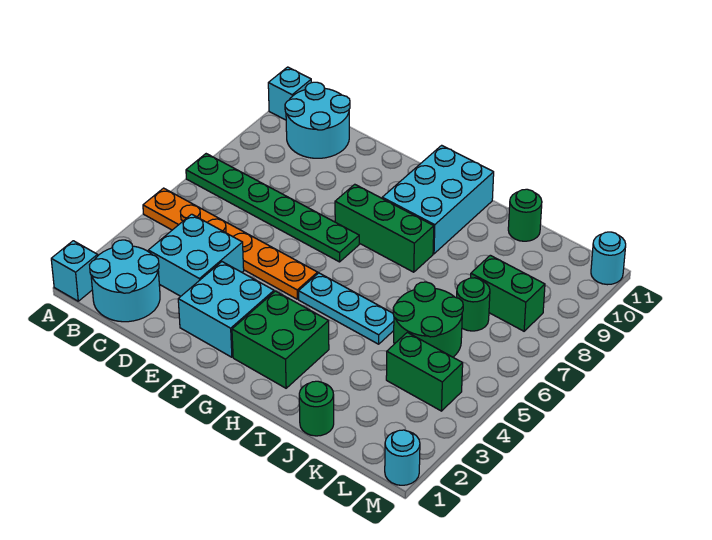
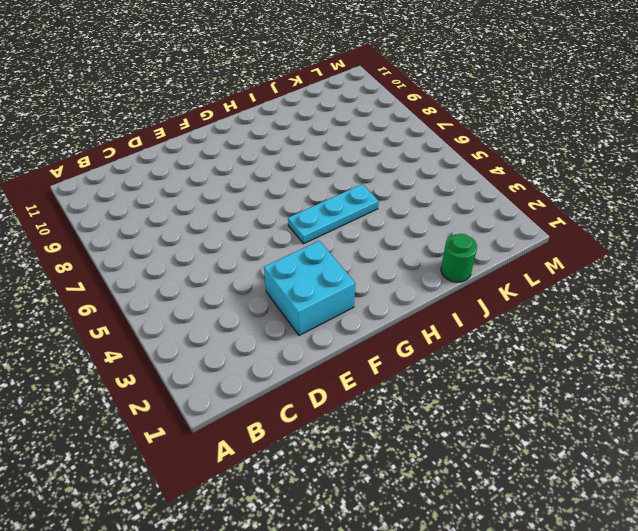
none -> cyan brick A1 level 1
none -> orange plate A5:F5 level 1
none -> green plate A7:F7 level 1

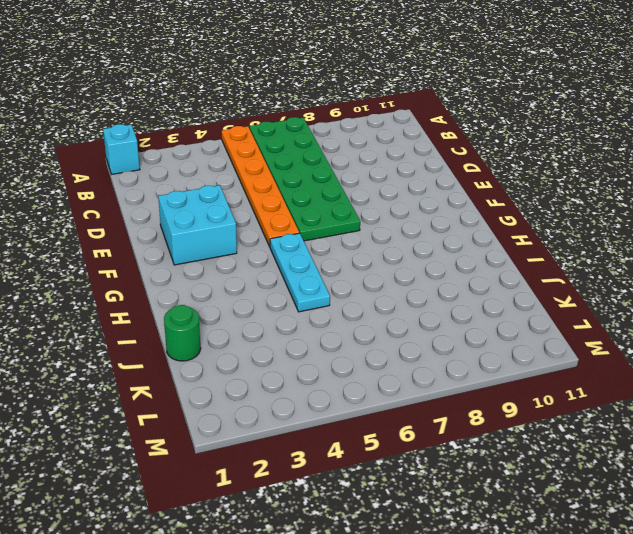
green plate A6:F7 level 1 -> green plate A7:F7 level 1
none -> cyan brick A11 level 1
none -> cyan round brick B1:C2 level 1
none -> cyan round brick B10:C11 level 1

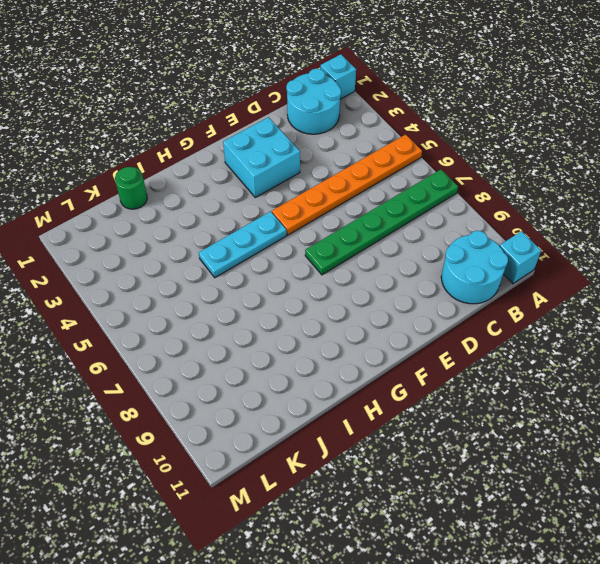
none -> cyan brick C3:D4 level 1
none -> green brick F8:H8 level 1
none -> green brick G2:H3 level 1

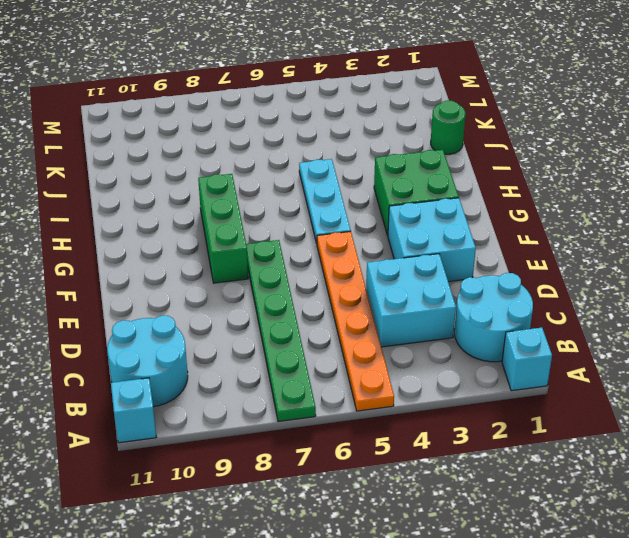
none -> cyan brick G9:H11 level 1
none -> green round brick J5:K6 level 1
none -> green round brick J11 level 1

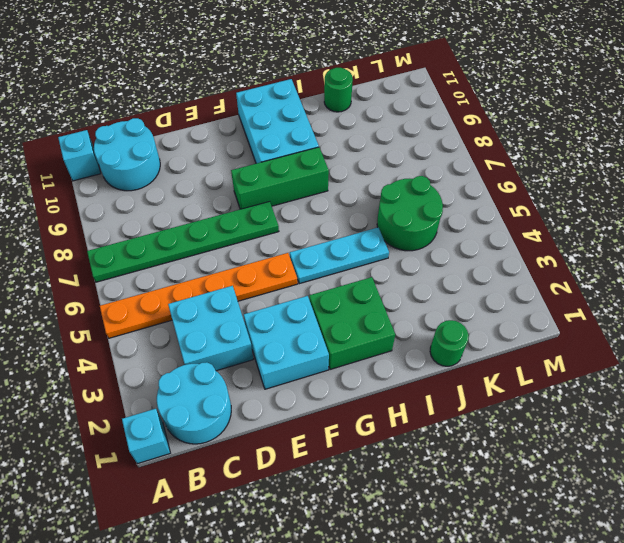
none -> green brick K4:L4 level 1
none -> green round brick K7 level 1
none -> green brick K8:L8 level 1

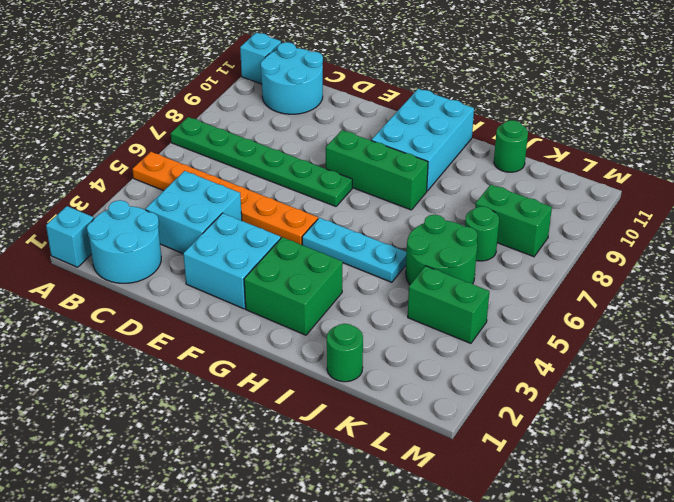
none -> cyan round brick M1 level 1
none -> cyan round brick M11 level 1

